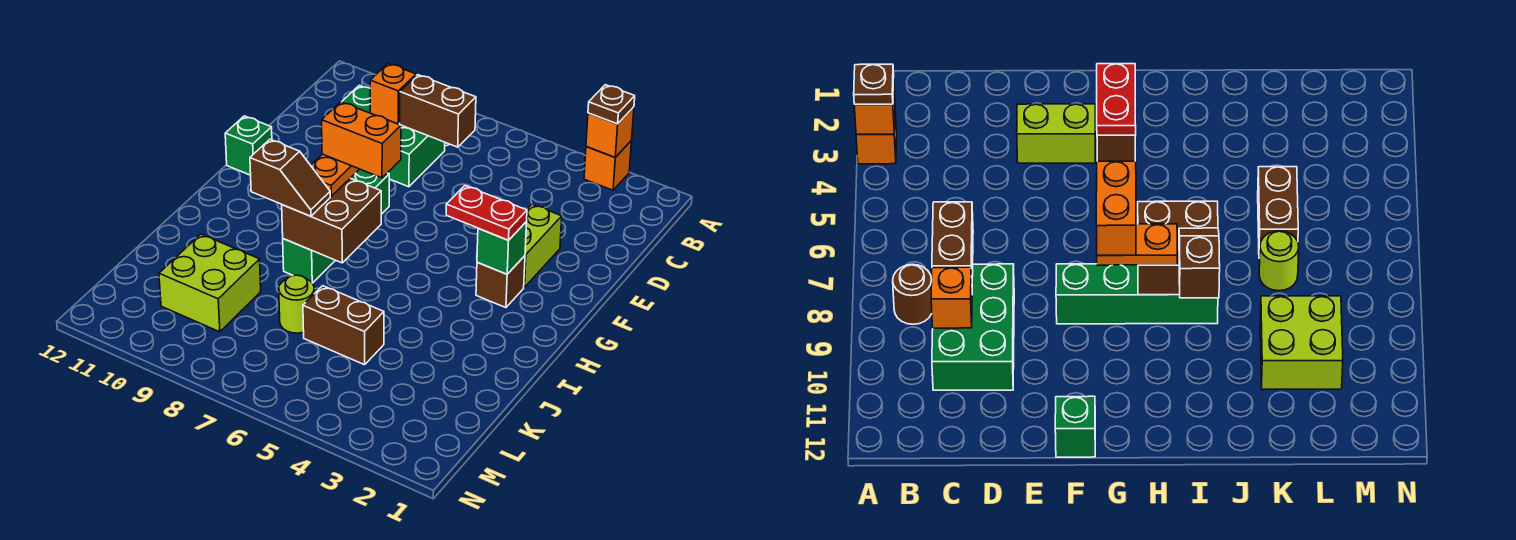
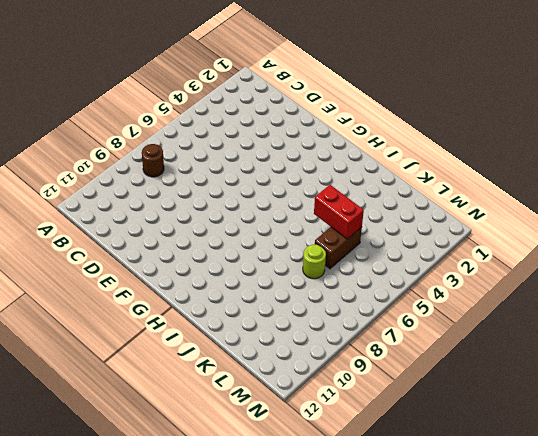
red brick J5:K5 level 2 -> none
none -> orange brick A3 level 1
none -> green brick C8:D10 level 1
none -> lime brick E3:F3 level 1

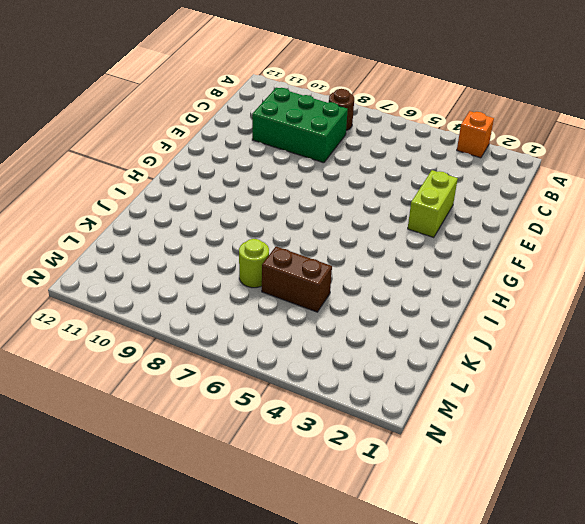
none -> green brick F8:I8 level 1
none -> green brick F12 level 1
none -> brown brick G3 level 1

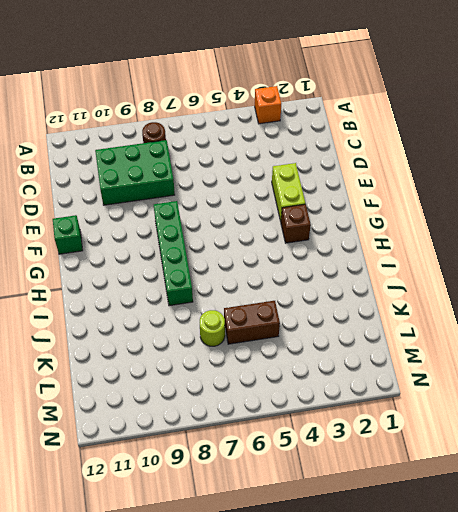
none -> lime brick K9:L10 level 1
none -> orange brick A3 level 2
none -> brown brick C7:C8 level 2

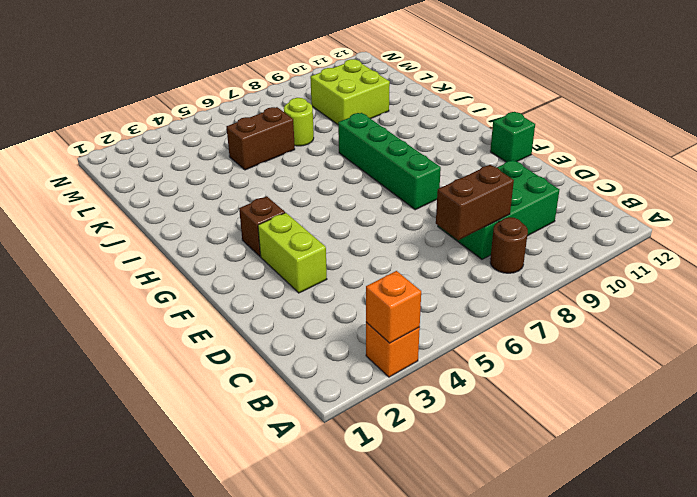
none -> orange brick C9 level 2
none -> green brick G3 level 2
none -> brown brick H7:I8 level 2

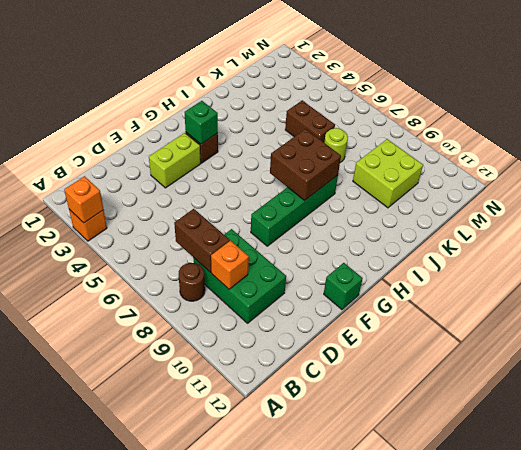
none -> brown plate A3 level 3
none -> red plate G3:G4 level 3
none -> orange plate G8:H8 level 3

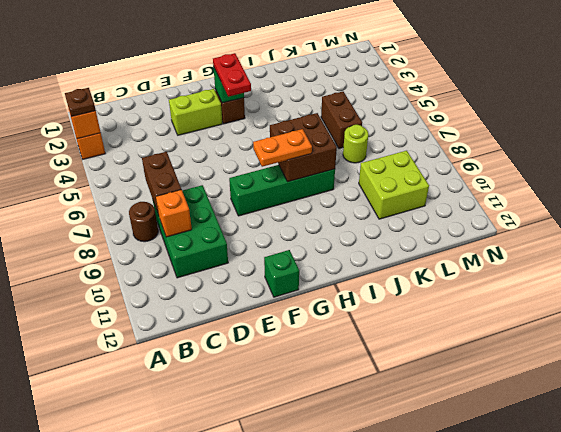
none -> brown slope I8:I9 level 3 top 9
none -> orange brick G7:G8 level 4

